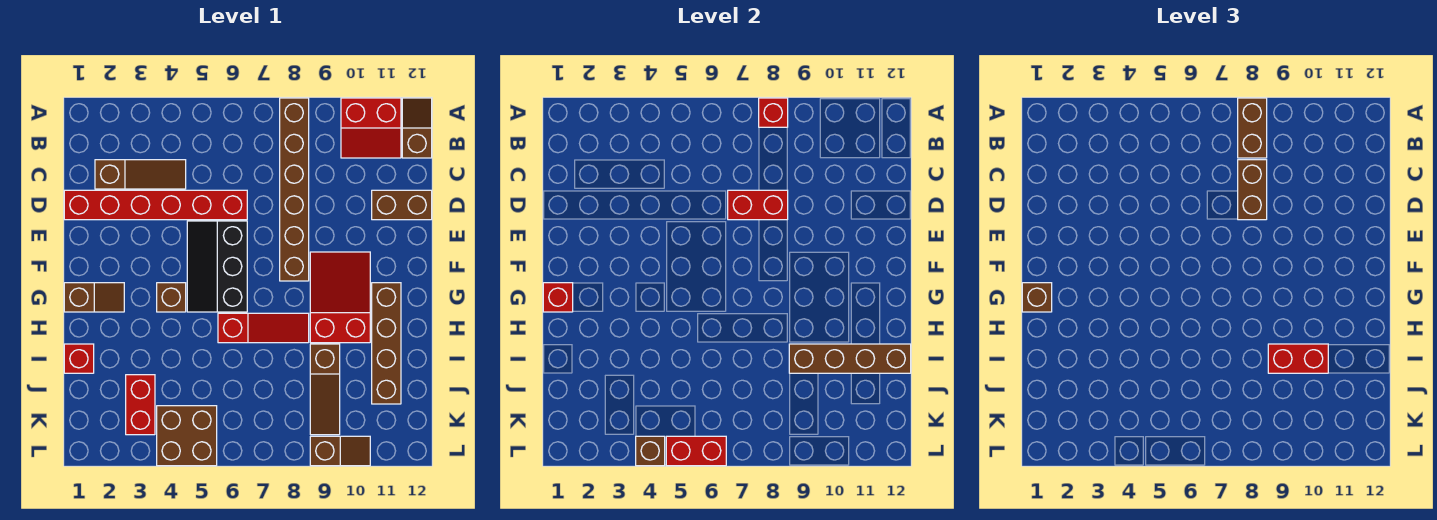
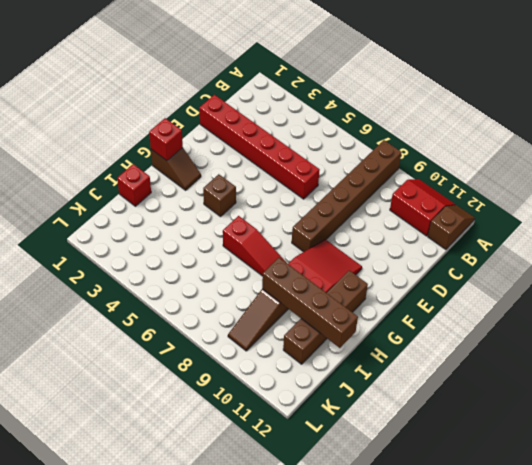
red slope A10:B11 level 1 top B -> red slope A10:B11 level 1 top A
none -> brown slope C2:C4 level 1 top 2
none -> brown brick D11:D12 level 1
none -> black slope E5:G6 level 1 top 6

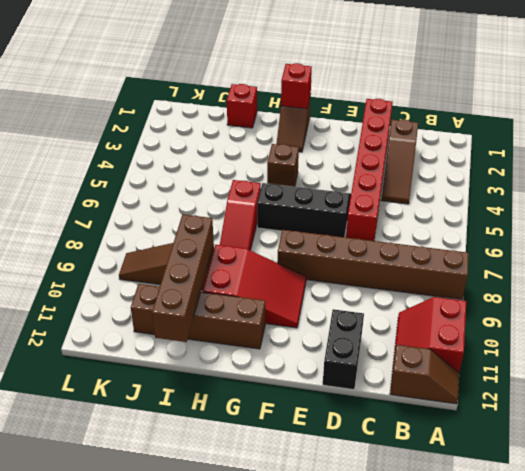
black brick D11:D12 level 1 -> brown brick D11:D12 level 1
none -> red brick J3:K3 level 1
none -> brown brick K4:L5 level 1
none -> brown slope L9:L10 level 1 top 9

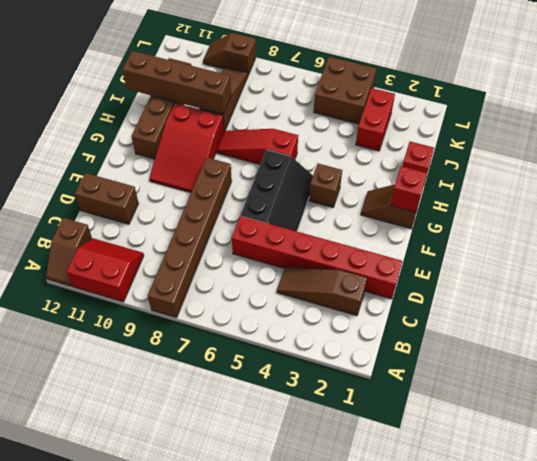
none -> red brick A8 level 2
none -> red brick D7:D8 level 2
none -> brown brick L4 level 2

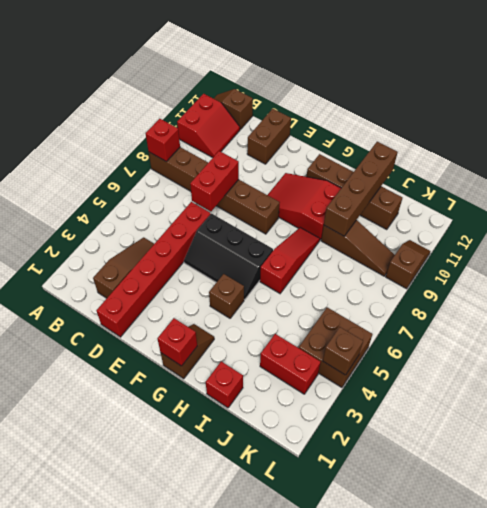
none -> red brick L5:L6 level 2
none -> brown brick A8:B8 level 3
none -> brown brick C8:D8 level 3

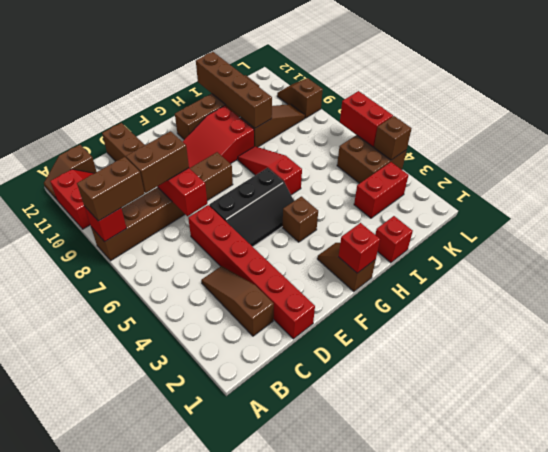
none -> brown brick G1 level 3
none -> red brick I9:I10 level 3

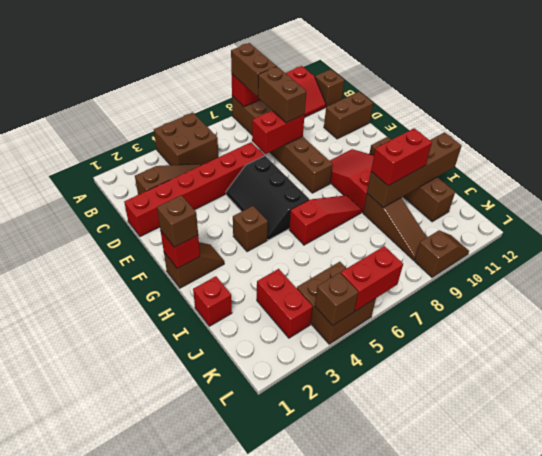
brown brick A4:B5 level 1 -> none

